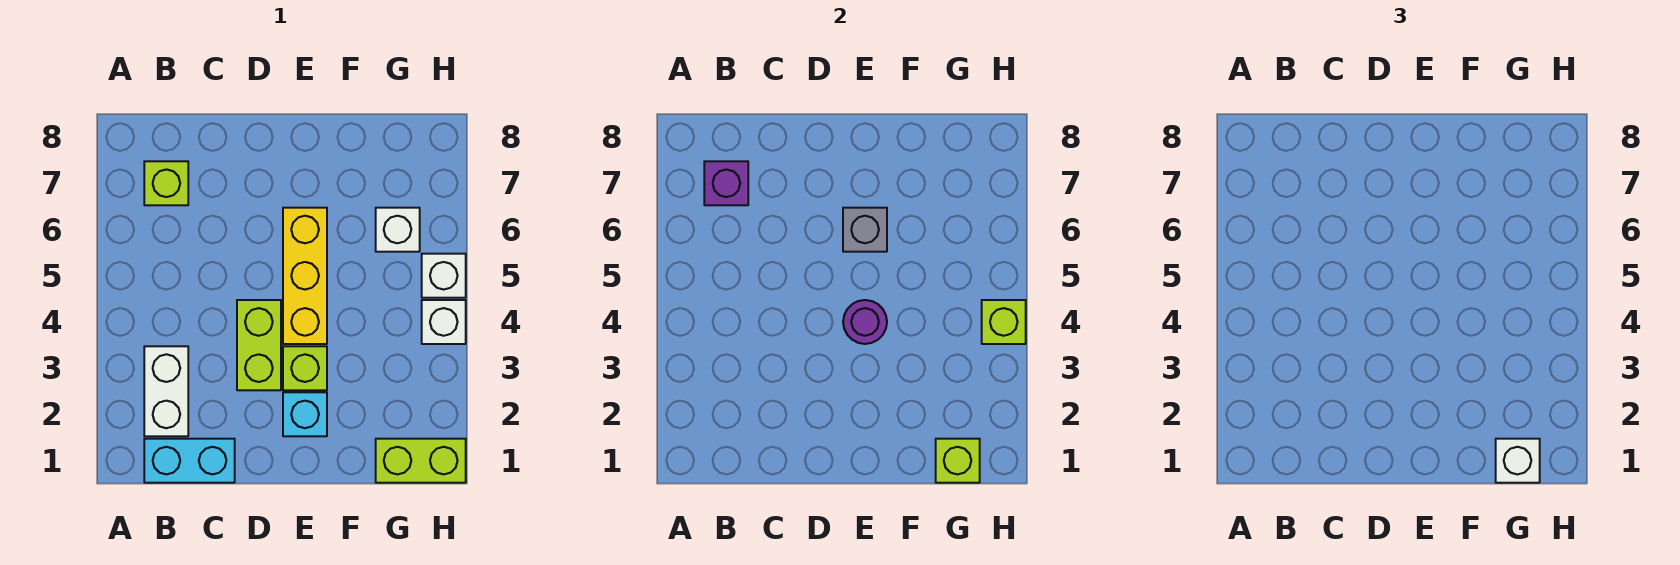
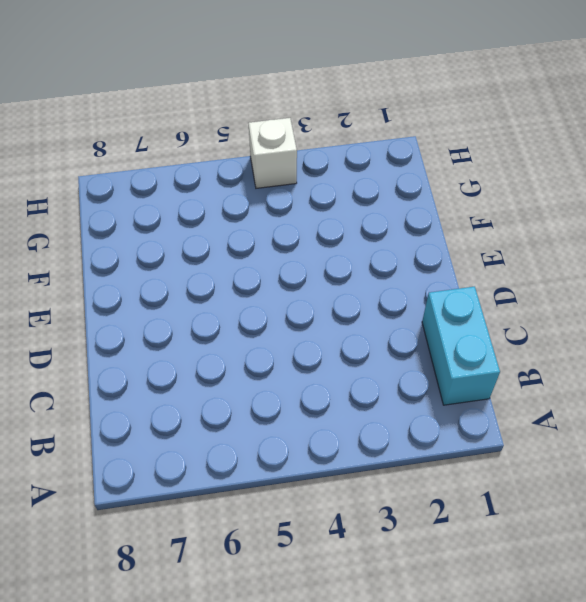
none -> white brick B2:B3 level 1
none -> lime brick B7 level 1
none -> lime brick D3:D4 level 1

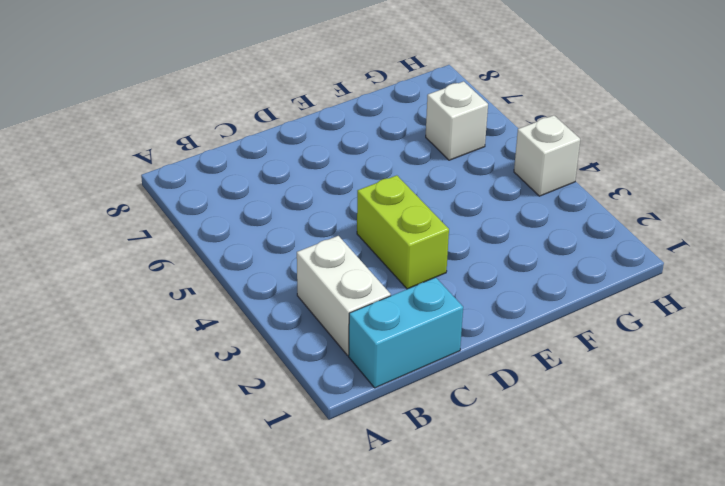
none -> lime brick B7 level 1
none -> cyan brick E2 level 1
none -> lime brick E3 level 1

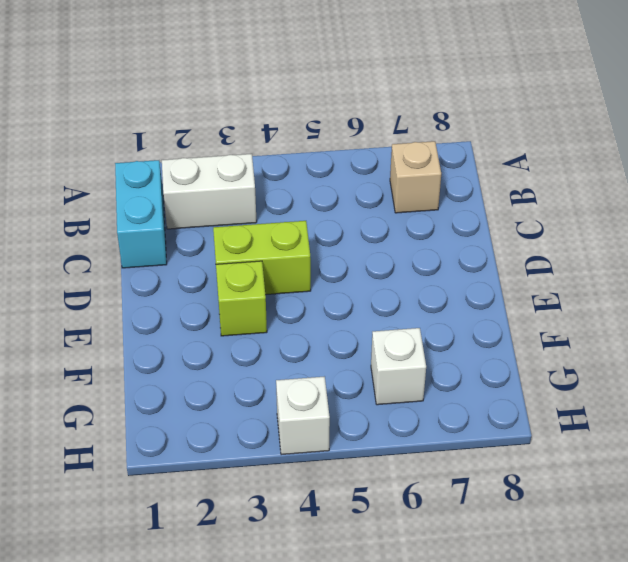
tan brick B7 level 1 -> lime brick B7 level 1
none -> cyan brick E2 level 1
none -> yellow brick E4:E6 level 1
none -> lime brick G1:H1 level 1

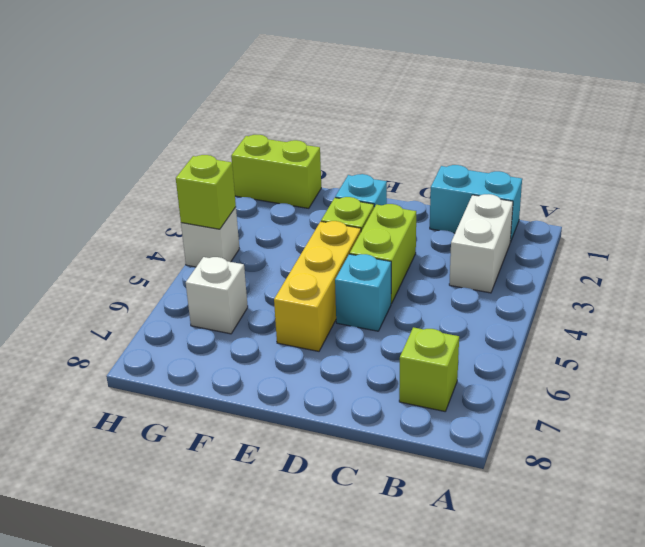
cyan brick D5 level 1 -> none
none -> white brick H5 level 1
none -> purple brick B7 level 2
none -> purple round brick E4 level 2

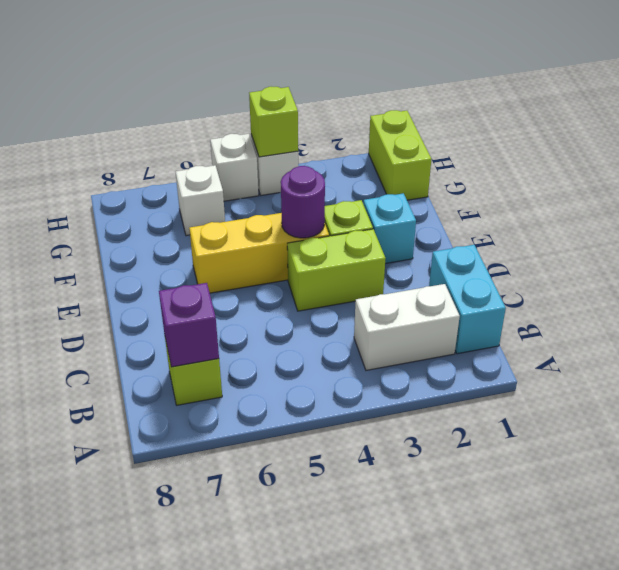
none -> grey brick E6 level 2
none -> lime brick G1 level 2
none -> white brick G1 level 3

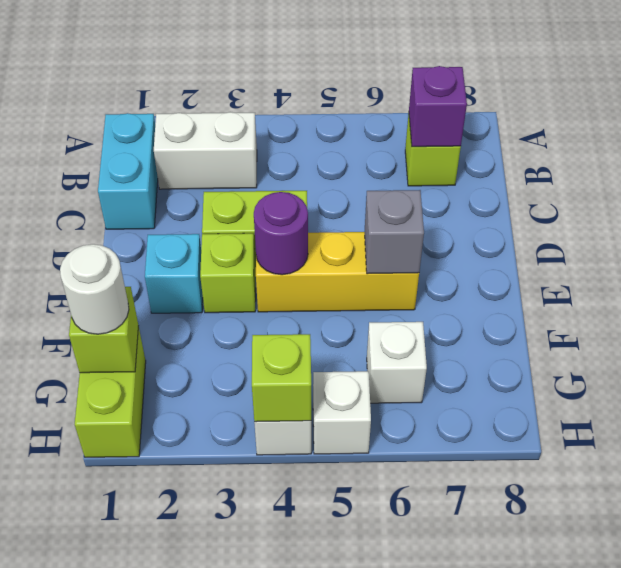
white round brick G1 level 3 -> white brick G1 level 3

